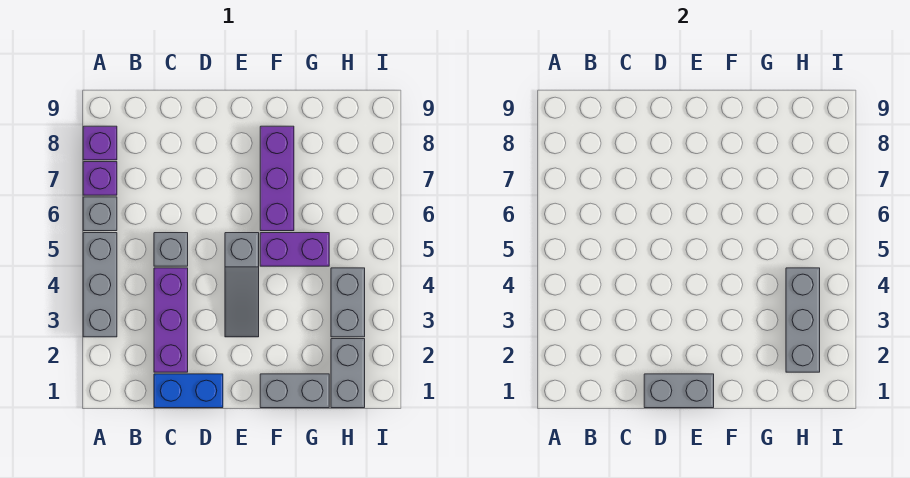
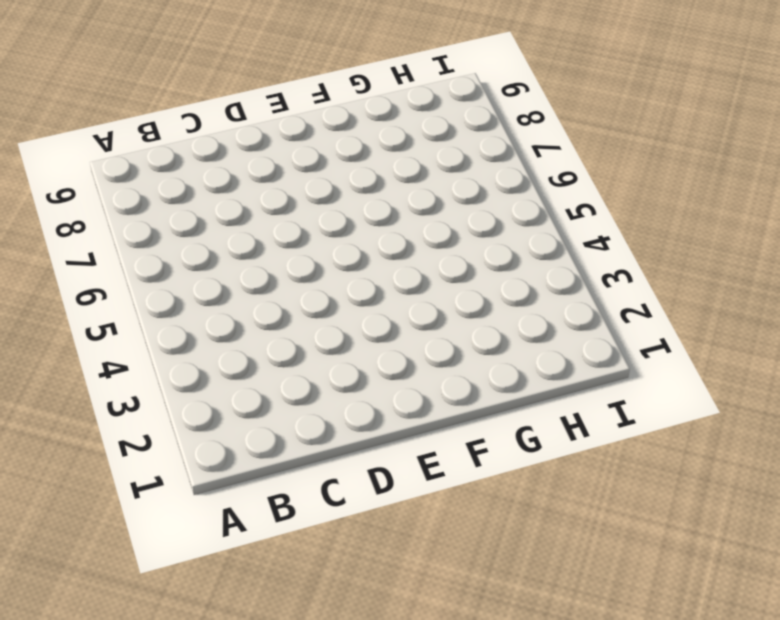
none -> grey brick A3:A5 level 1
none -> grey brick A6 level 1
none -> purple brick A7 level 1

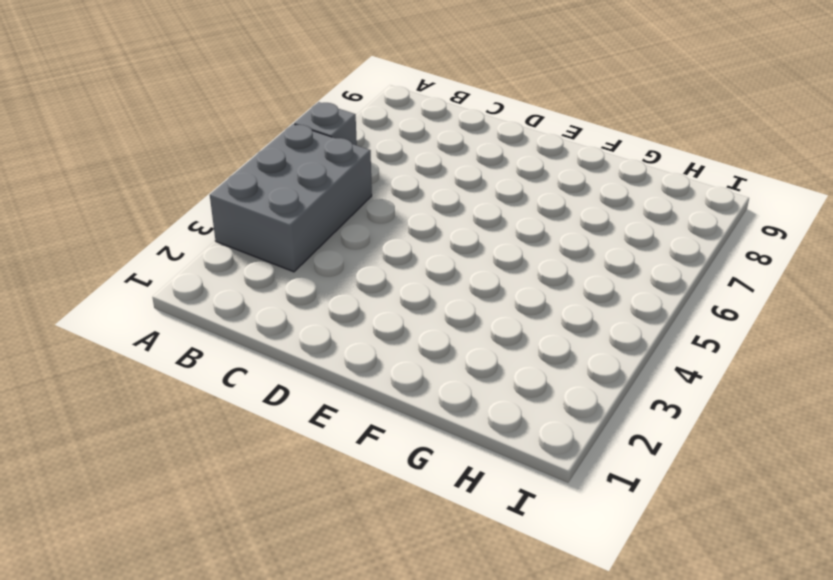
grey brick A3:B5 level 1 -> grey brick A3:A5 level 1
none -> purple brick A7 level 1
none -> purple brick A8 level 1
none -> blue brick C1:D1 level 1

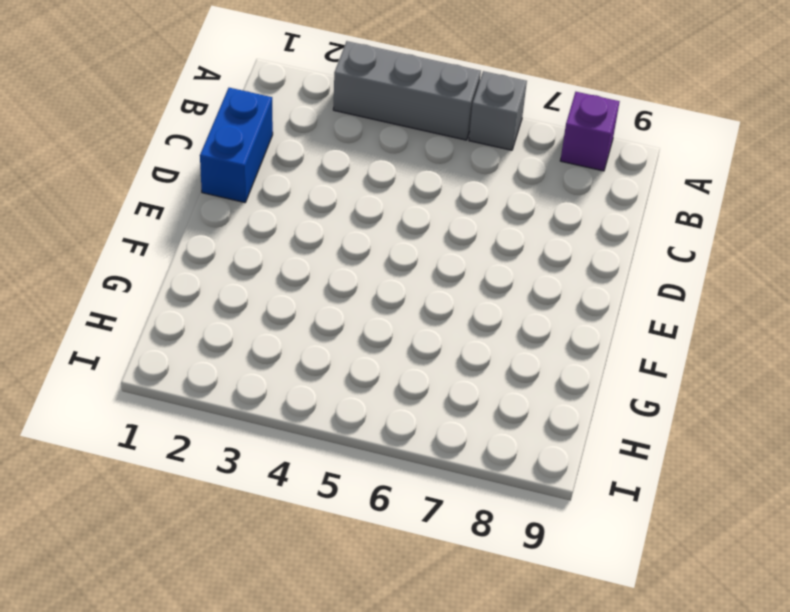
none -> purple brick A7 level 1
none -> purple brick C2:C4 level 1
none -> grey brick C5 level 1

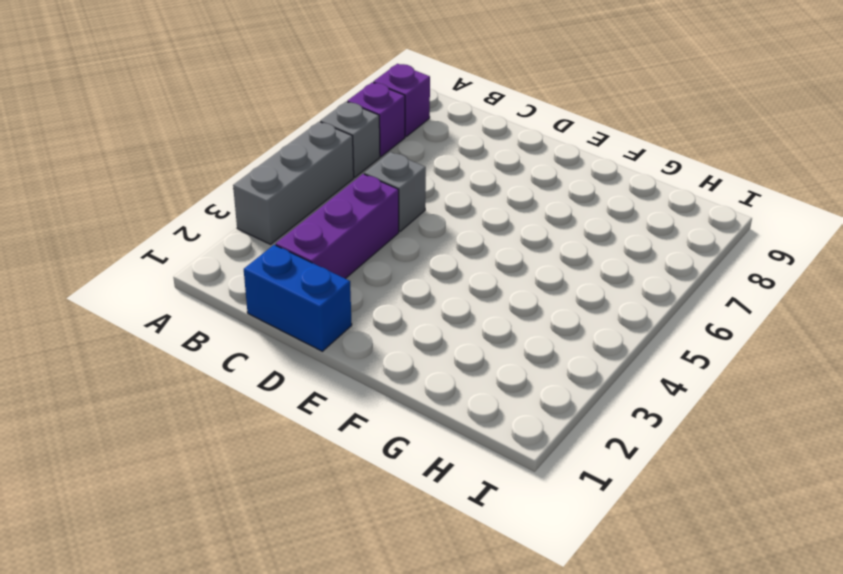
none -> grey slope E3:E5 level 1 top 5
none -> grey brick F1:G1 level 1
none -> purple brick F5:G5 level 1

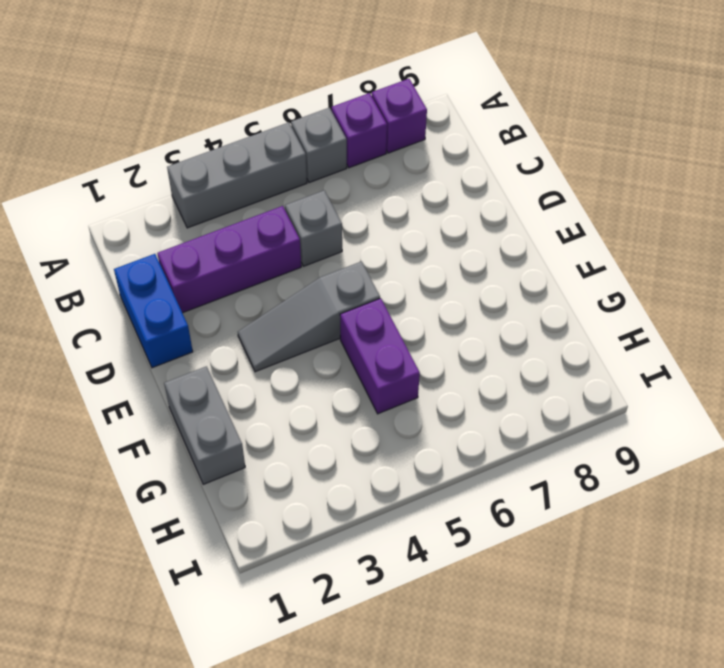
none -> purple brick F6:F8 level 1
none -> grey brick H1:H2 level 1
none -> grey brick H3:H4 level 1

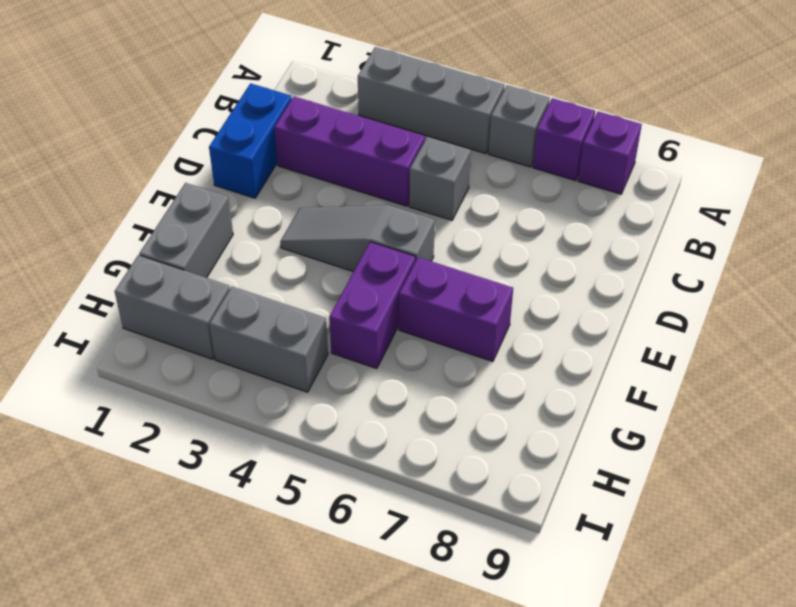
purple brick F6:F7 level 1 -> purple brick F6:F8 level 1
none -> grey brick D1:E1 level 2
none -> grey brick H2:H4 level 2

